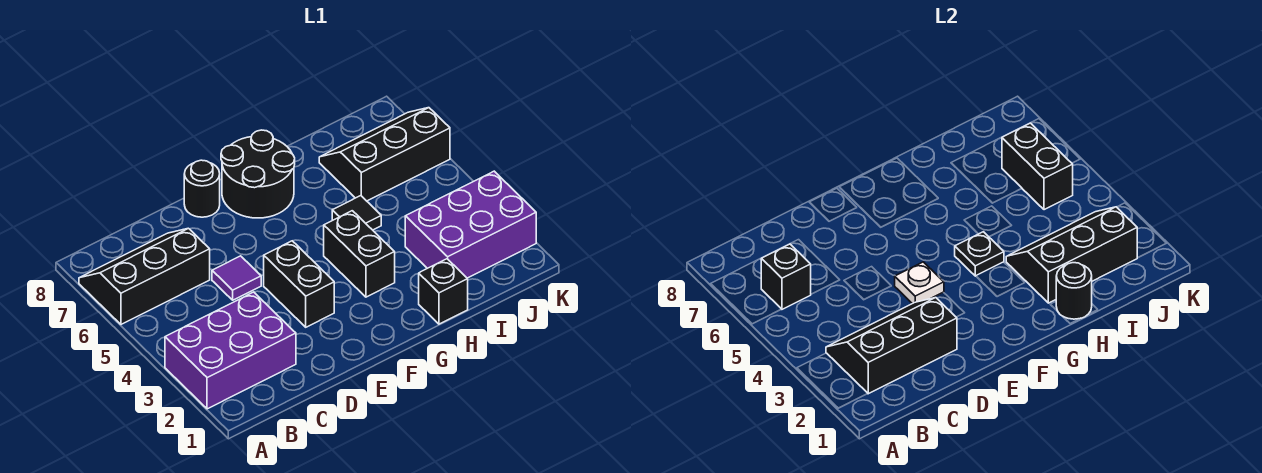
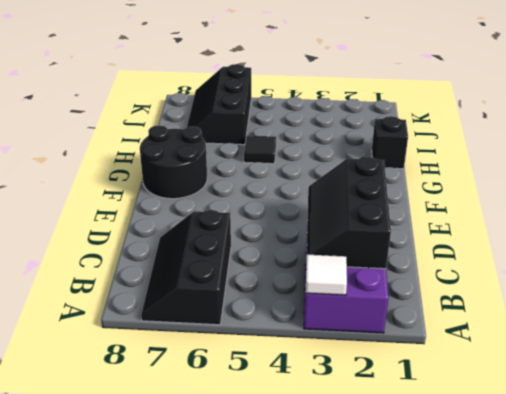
white tile A3 level 2 -> none
none -> purple tile D5 level 1
none -> black brick E3:E4 level 1
none -> black round brick E8 level 1

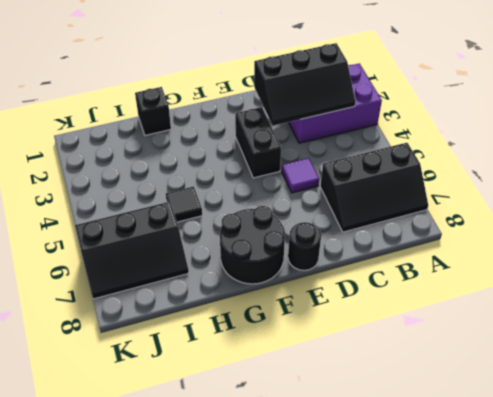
none -> black brick G3:G4 level 1
none -> purple brick I2:K3 level 1
none -> black brick B6 level 2

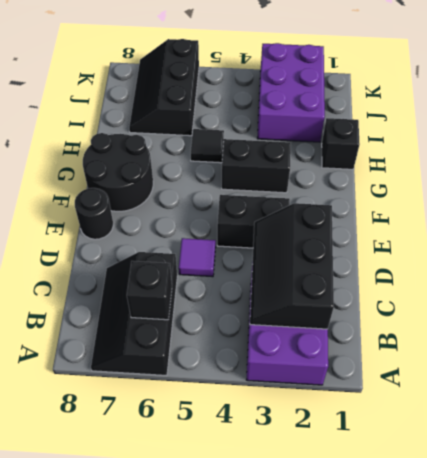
none -> white plate E4 level 2
none -> black plate G4 level 2
none -> black round brick H1 level 2

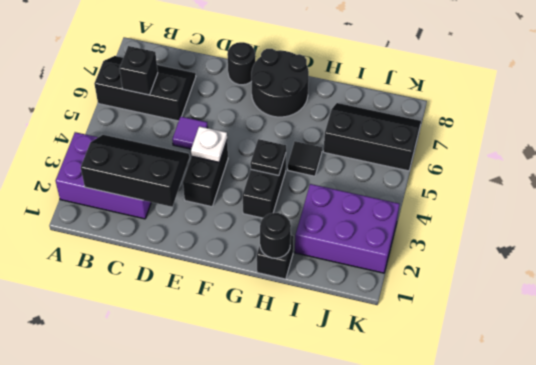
none -> black slope H2:J3 level 2 top 2
none -> black brick J5:J6 level 2

